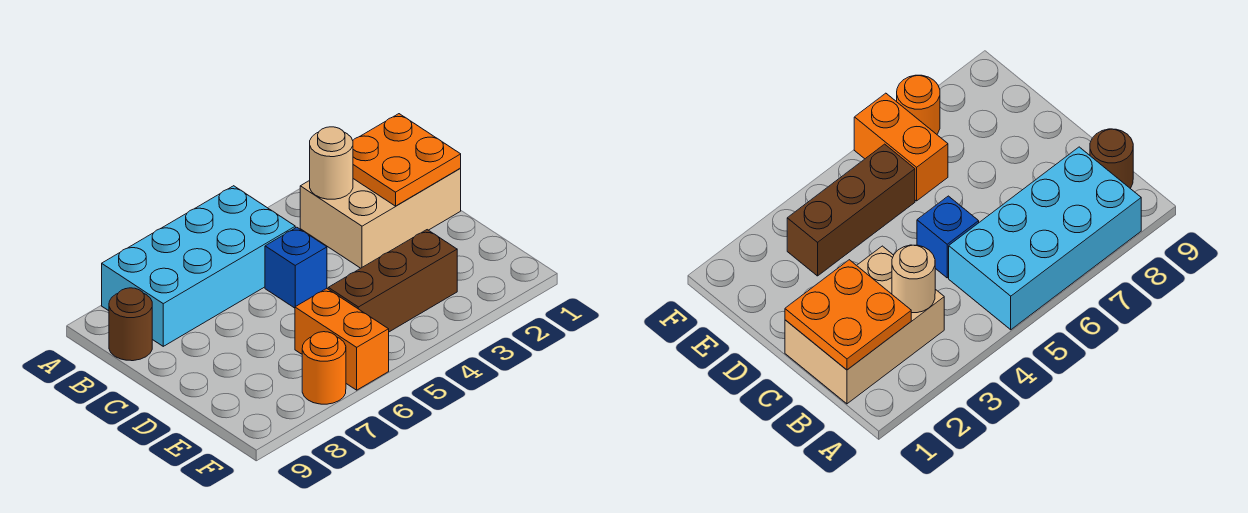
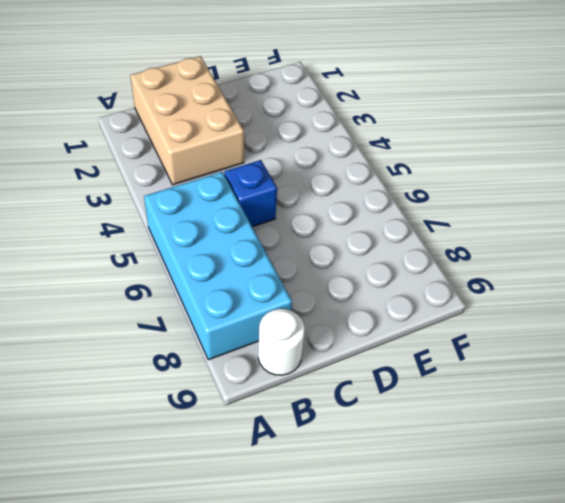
white round brick B9 level 1 -> brown round brick B9 level 1
none -> brown brick E3:E5 level 1
none -> orange brick E6:F6 level 1

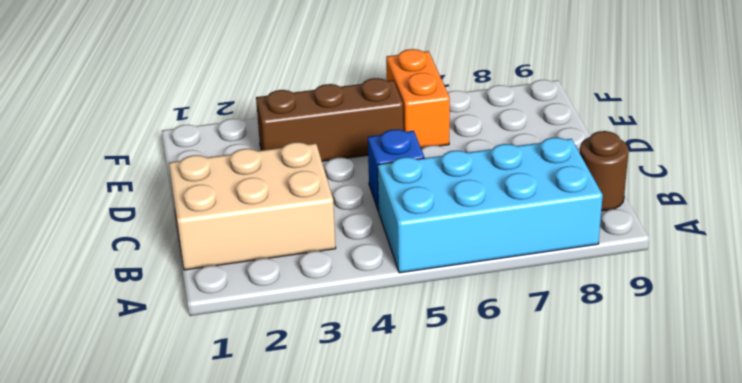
none -> orange round brick F7 level 1
none -> orange plate B1:C2 level 2

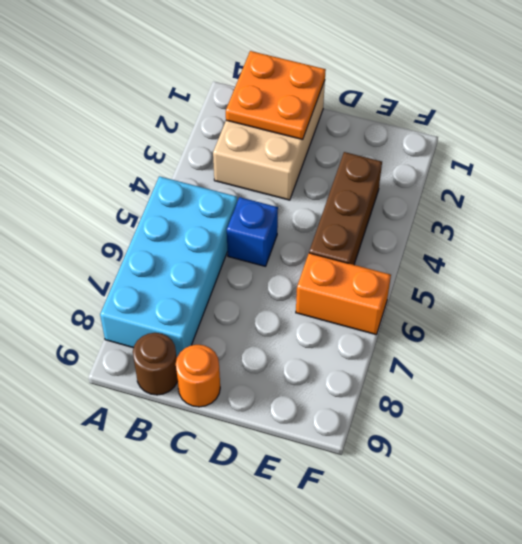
orange round brick C9 level 1 -> orange round brick F7 level 1
none -> tan round brick B3 level 2

